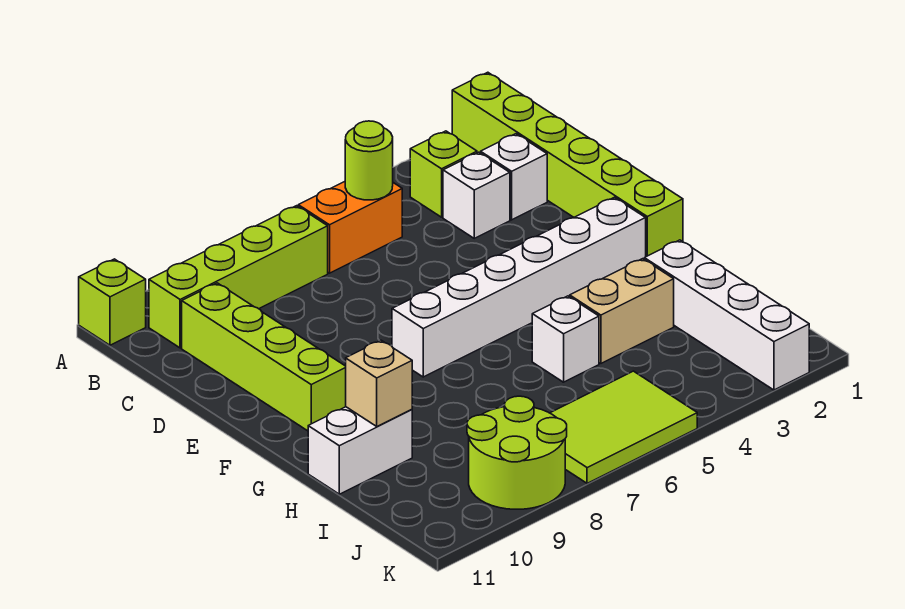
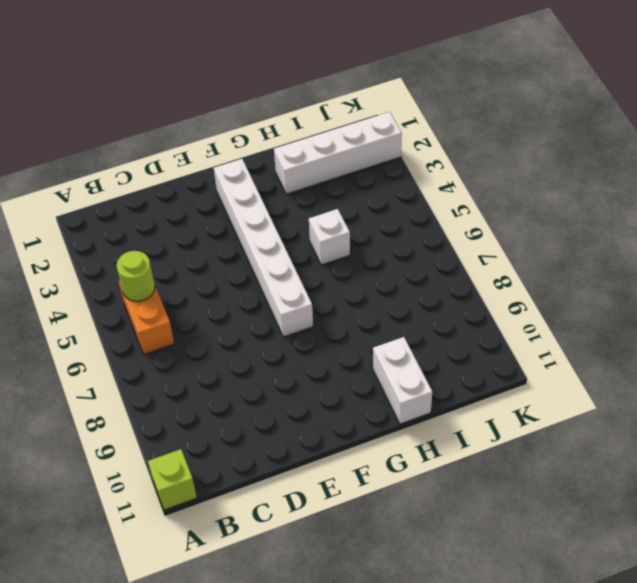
none -> lime brick A1:F1 level 1
none -> lime brick B3 level 1
none -> lime brick B7:B10 level 1

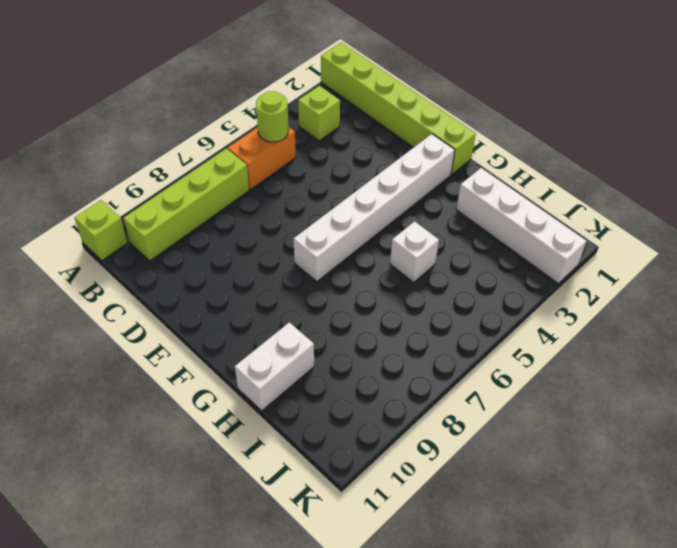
none -> white brick C2 level 1
none -> white brick C3 level 1
none -> lime brick C10:F10 level 1

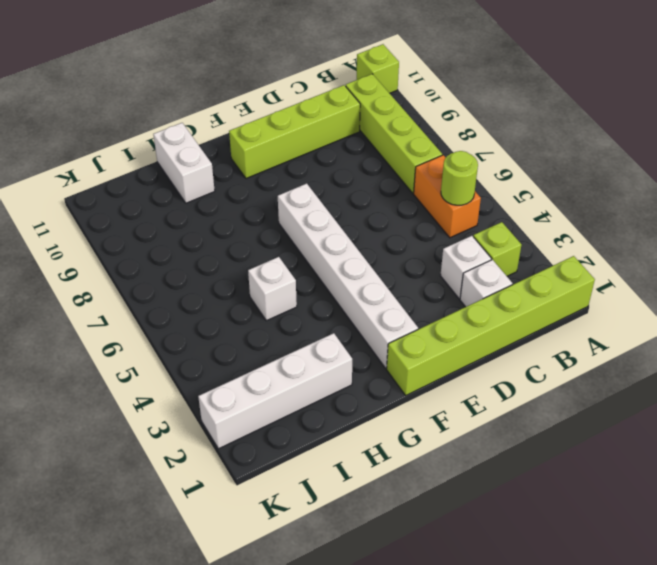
none -> tan brick H3:H4 level 1
none -> lime tile J5:K7 level 1
none -> lime round brick J8:K9 level 1

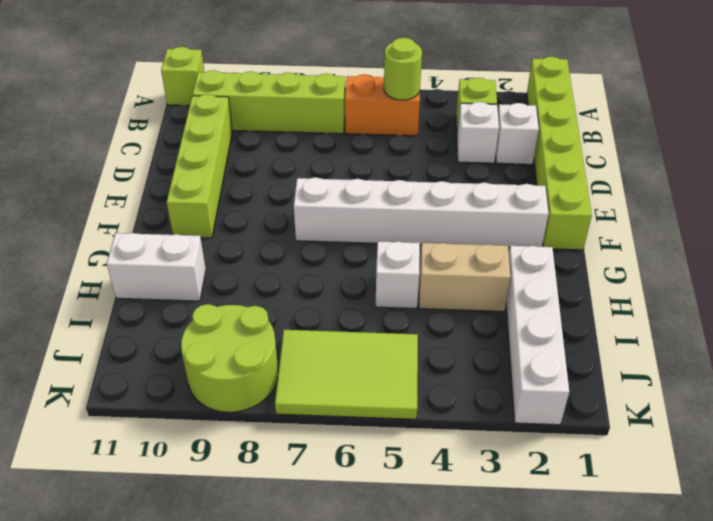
none -> tan brick H10 level 2

